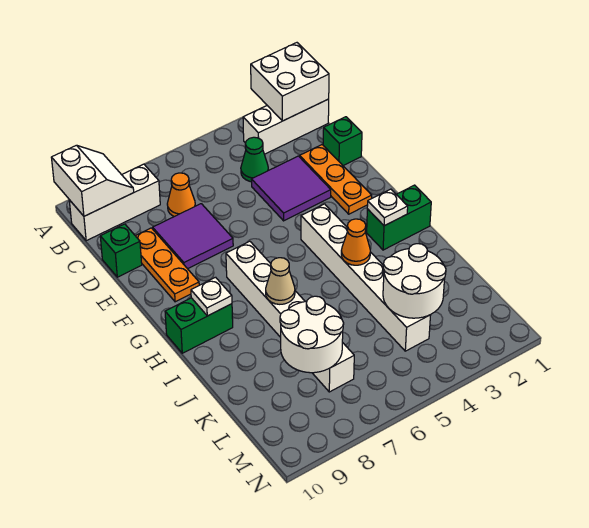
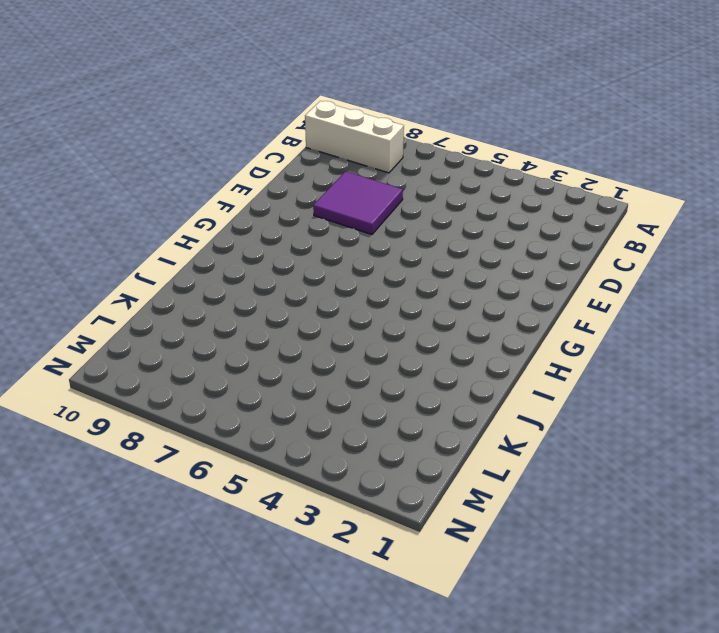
none -> white brick B1:B3 level 1
none -> green cone C4 level 1
none -> orange cone C7 level 1

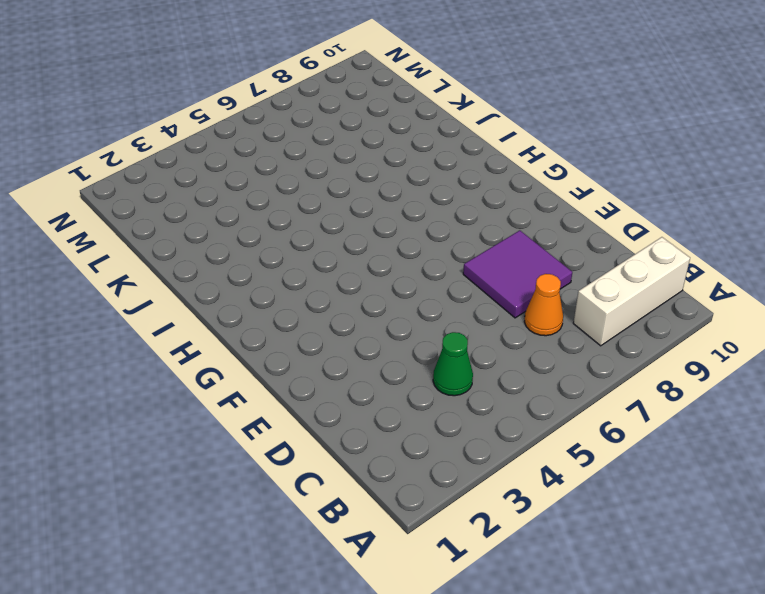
none -> white brick B1:B3 level 1
none -> green brick D1 level 1
none -> orange plate D2:F2 level 1

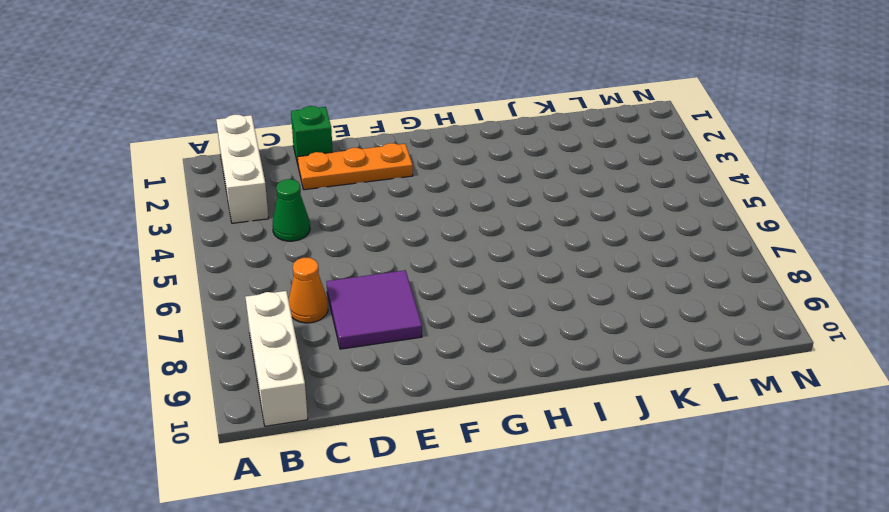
none -> purple tile D3:E4 level 1
none -> orange plate D9:F9 level 1
none -> green brick D10 level 1

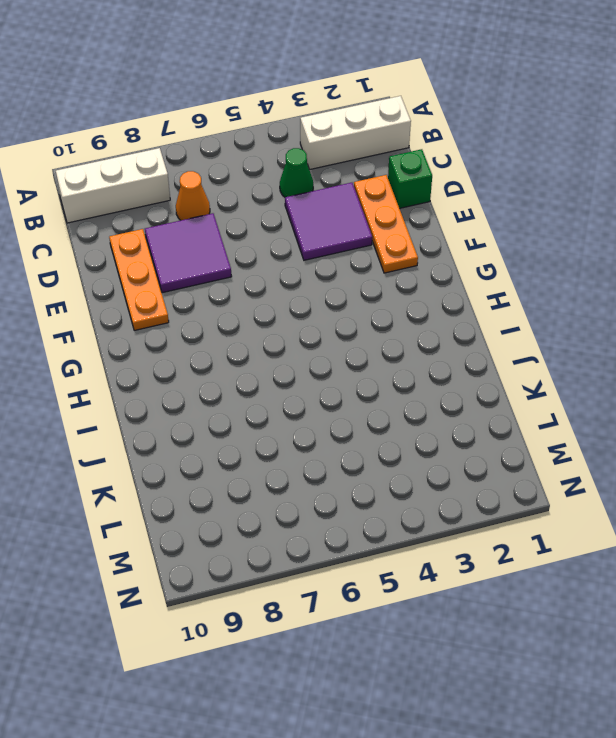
none -> green brick D10 level 1
none -> white brick G4:L4 level 1
none -> white brick G7:L7 level 1

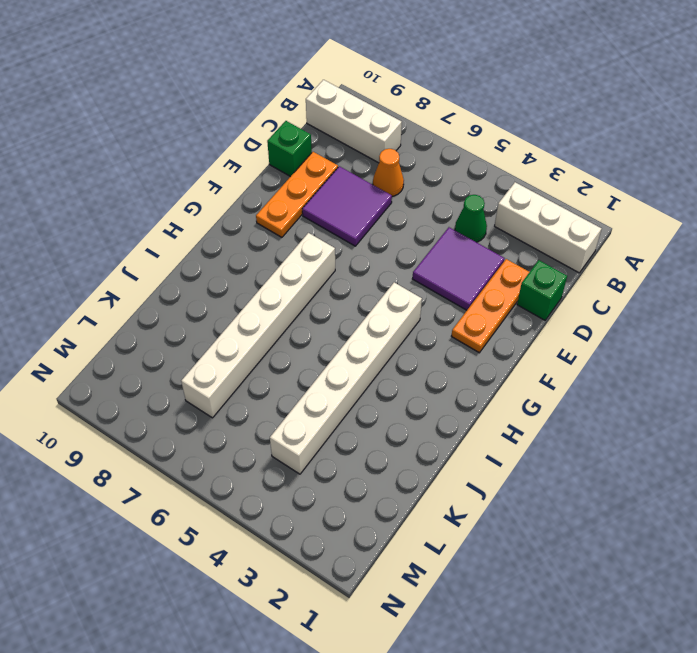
none -> green brick H1:H2 level 1
none -> green brick H9:H10 level 1
none -> white brick A1:B2 level 2

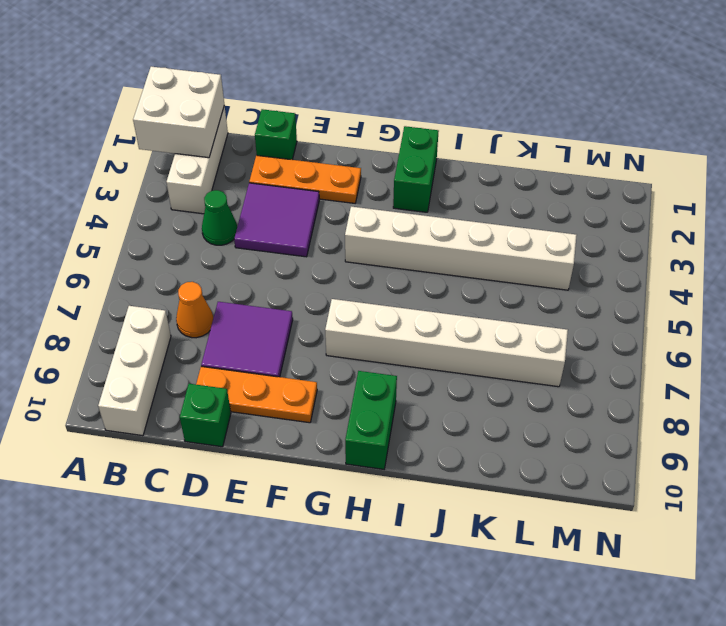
none -> white slope A9:B10 level 2 top 10
none -> white plate H2 level 2
none -> white plate H9 level 2

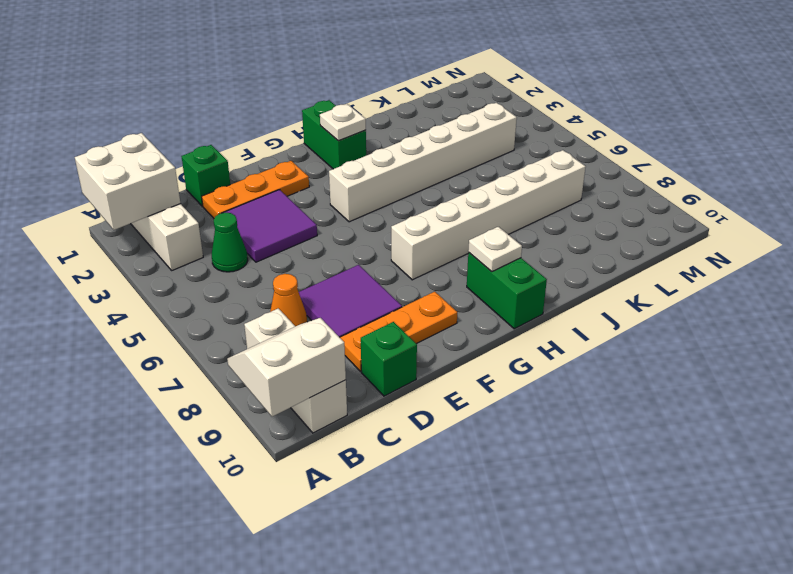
none -> orange cone I4 level 2
none -> tan cone I7 level 2
none -> white round brick K3:L4 level 2

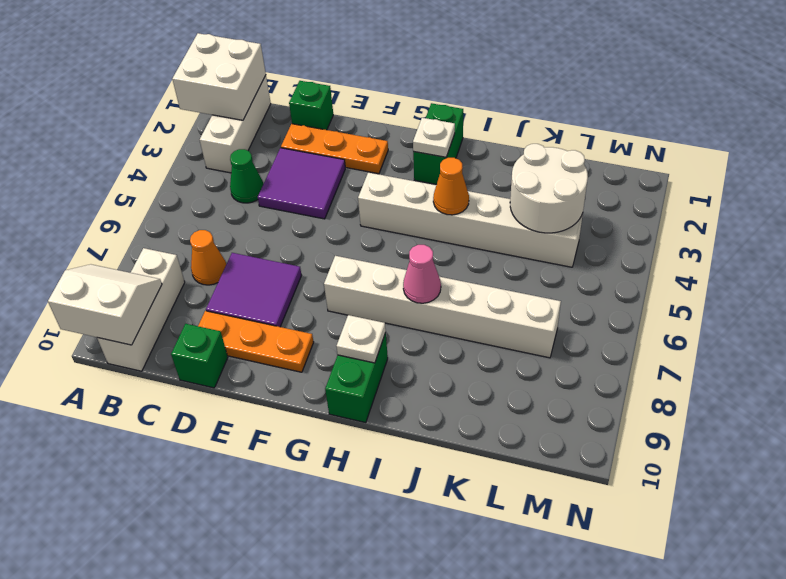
pink cone I7 level 2 -> tan cone I7 level 2
none -> white round brick K7:L8 level 2

